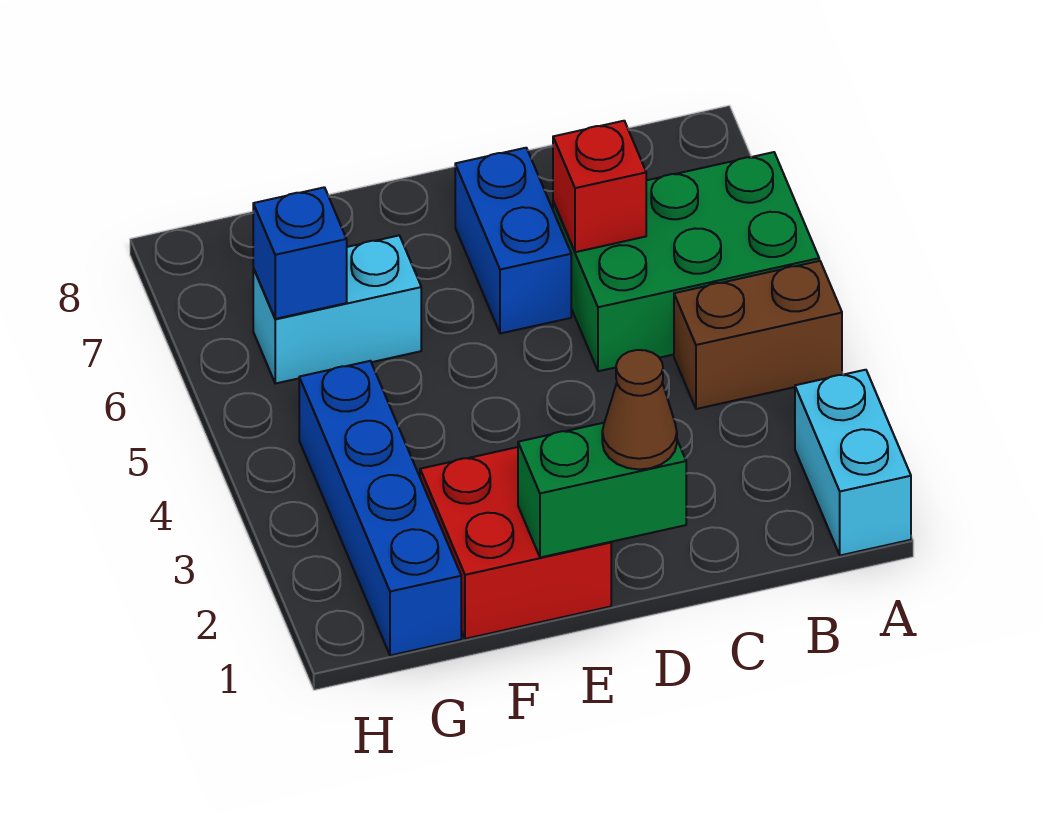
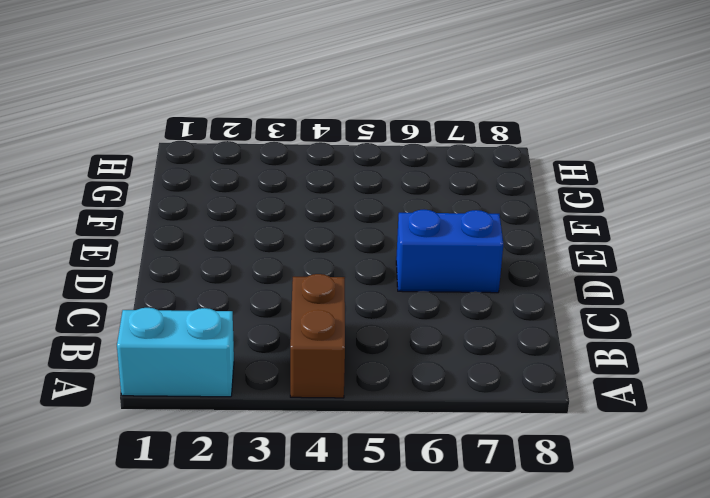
none -> green brick A5:C6 level 1
none -> red brick E1:F2 level 1

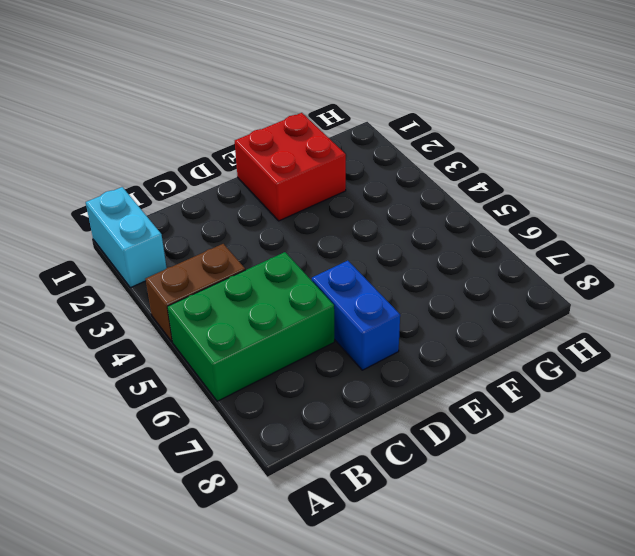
none -> cyan brick F6:G6 level 1
none -> blue brick G1:G4 level 1

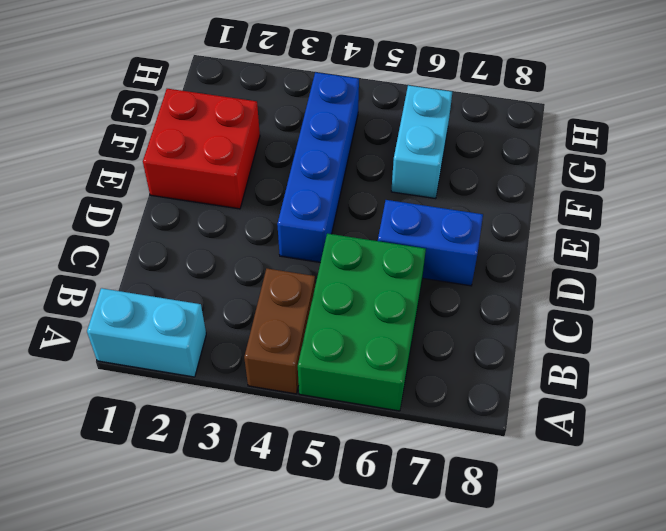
blue brick D4:G4 level 1 -> blue brick G1:G4 level 1
none -> red brick C6 level 2
none -> green brick D1:E1 level 2

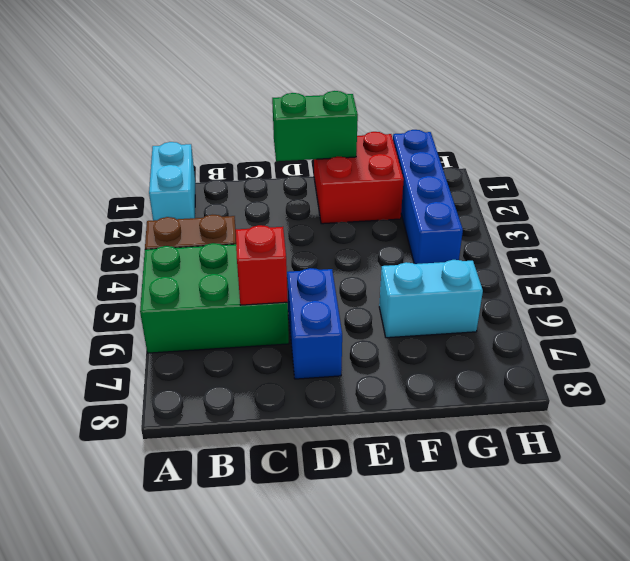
none -> blue brick G6 level 2
none -> brown cone D1 level 3

